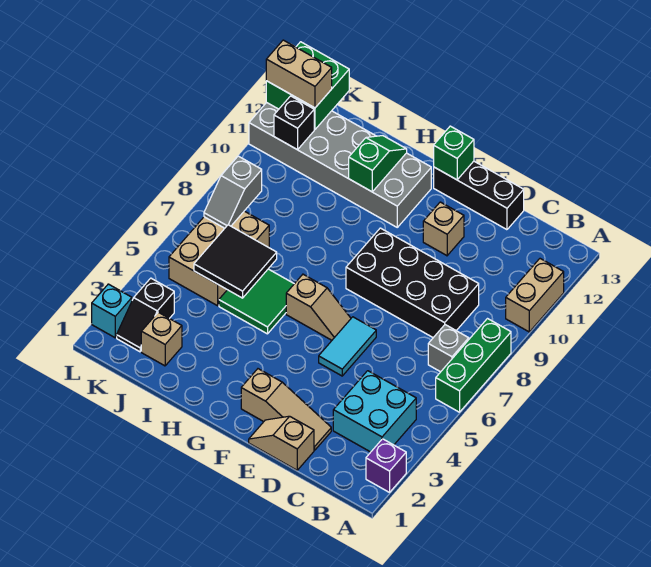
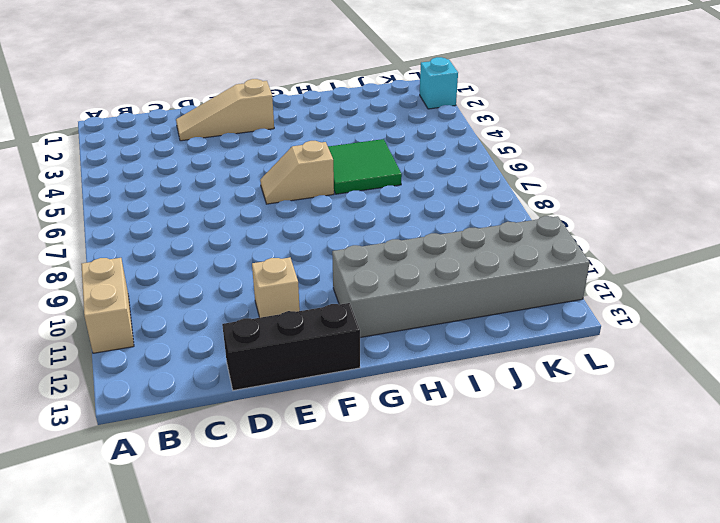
none -> purple brick A2 level 1
none -> green brick A6:A8 level 1
none -> cyan brick B3:C4 level 1

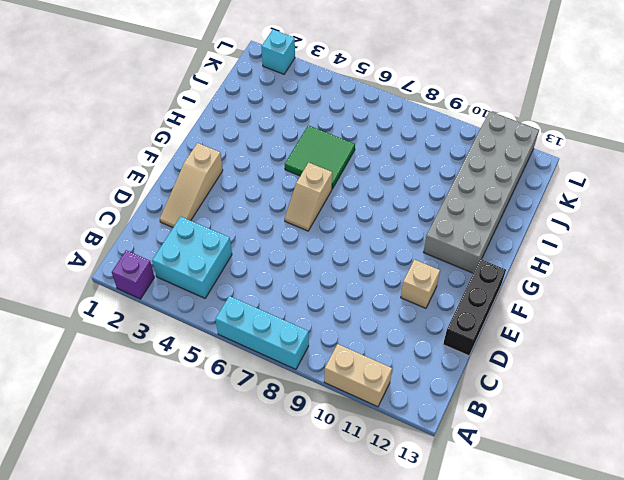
cyan brick A6:A8 level 1 -> green brick A6:A8 level 1
none -> grey brick B7 level 1
none -> black brick C8:F9 level 1
none -> tan slope D1:E1 level 1 top D

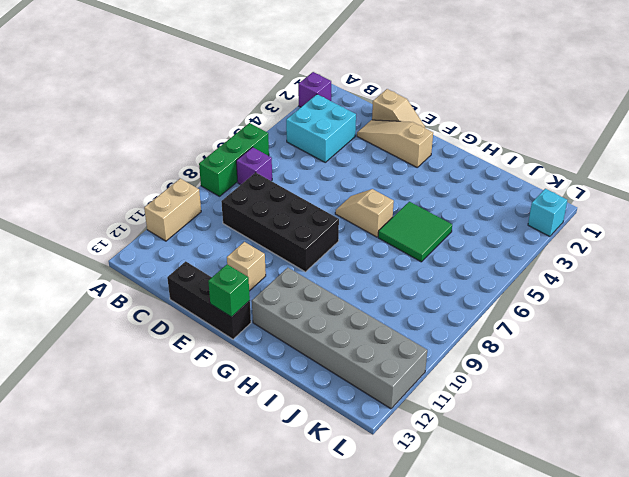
purple brick B7 level 1 -> grey brick B7 level 1
none -> cyan tile E5:E6 level 1
none -> tan brick J2 level 1
none -> tan brick J5:K7 level 1

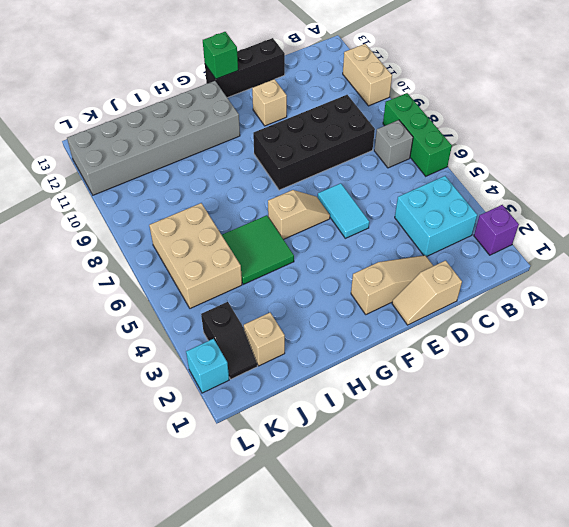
none -> green slope H11:H12 level 2 top 11
none -> black tile I5:J6 level 2
none -> grey slope K7:K8 level 2 top 8

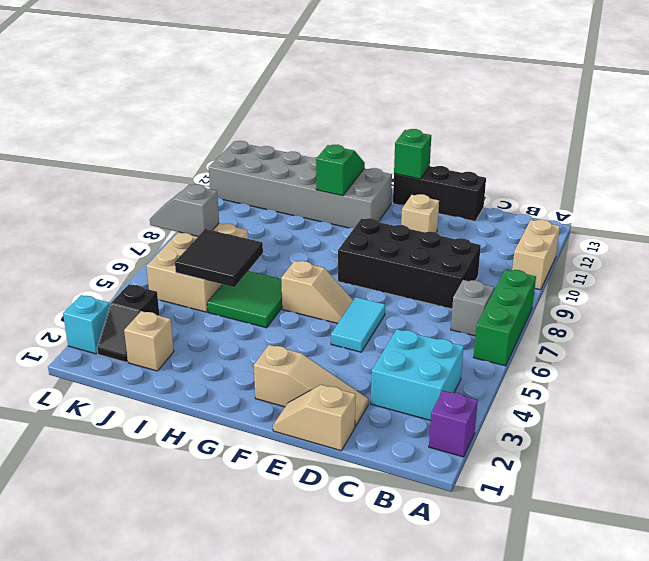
grey slope K7:L7 level 2 top K -> grey slope K7:K8 level 2 top 8
none -> black brick K11 level 2
none -> green brick K12:L13 level 2
none -> tan brick K12:L12 level 3

